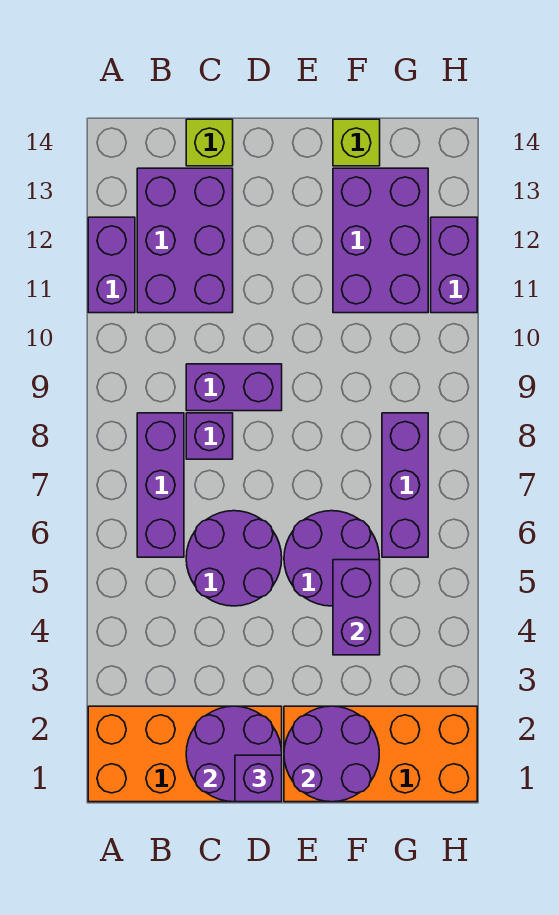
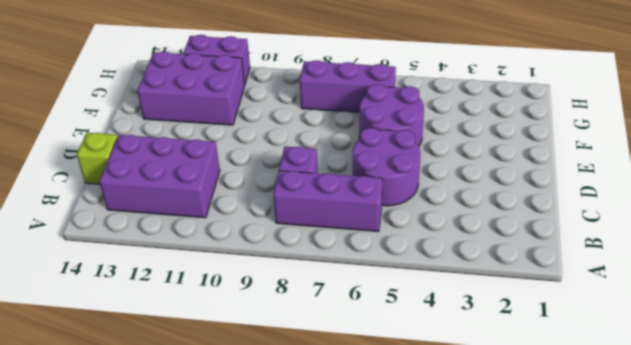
none -> orange brick A1:D2 level 1
none -> purple brick A11:A12 level 1
none -> purple brick C9:D9 level 1

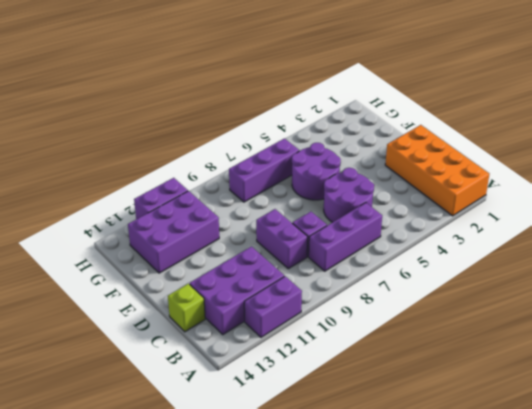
none -> orange brick E1:H2 level 1
none -> lime brick F14 level 1
none -> purple round brick C1:D2 level 2

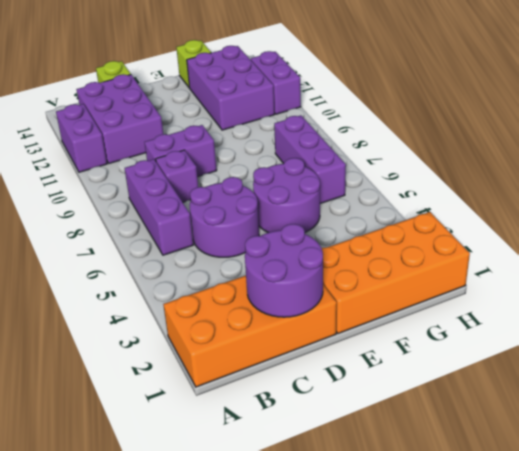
none -> purple round brick E1:F2 level 2
none -> purple brick F4:F5 level 2
none -> purple brick D1 level 3

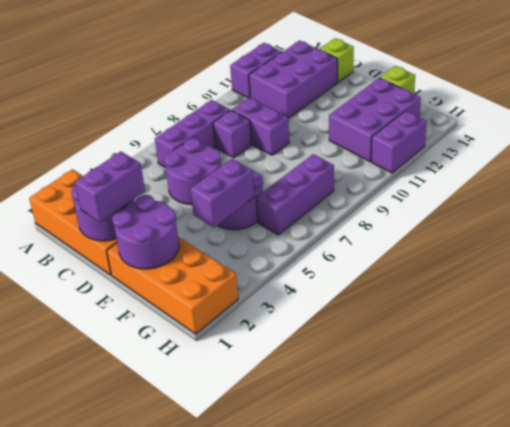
purple brick D1:D2 level 3 -> purple brick D1 level 3

